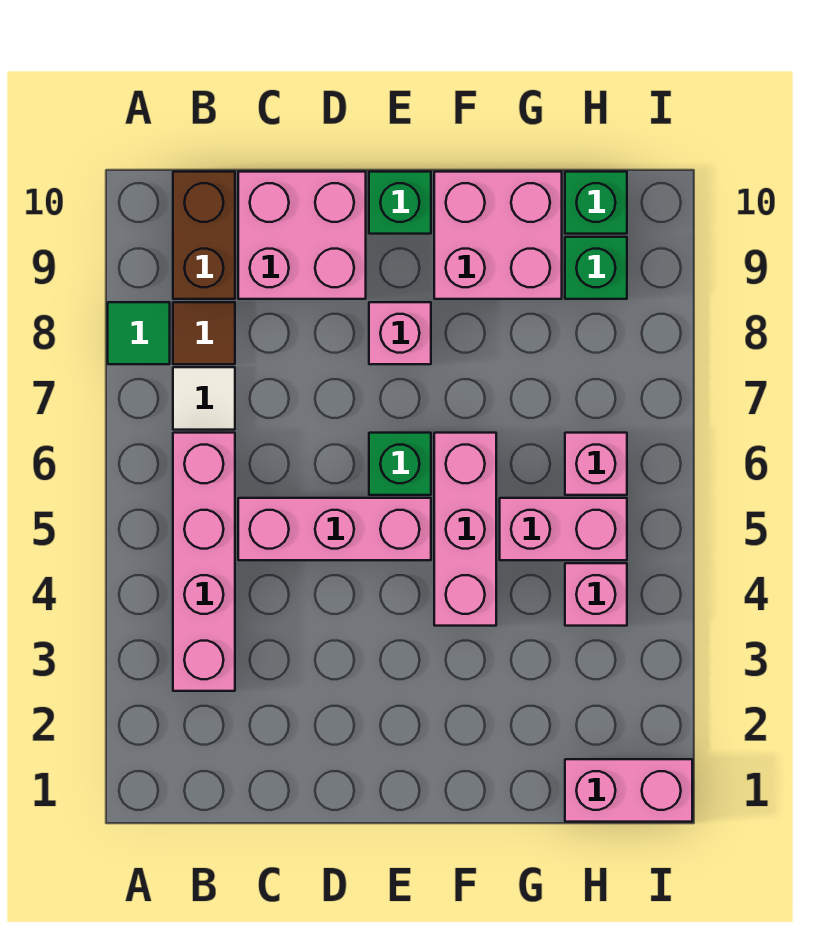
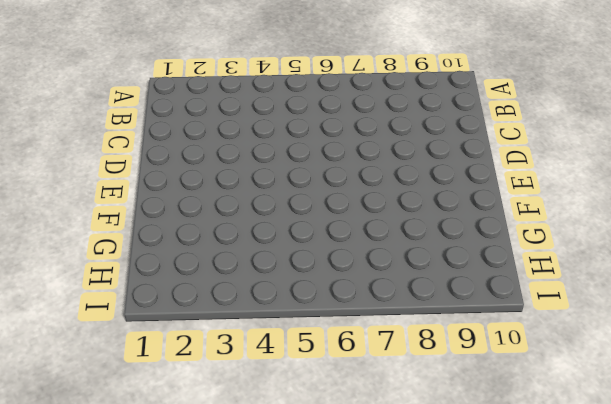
none -> green tile A8 level 1
none -> pink brick B3:B6 level 1
none -> white tile B7 level 1

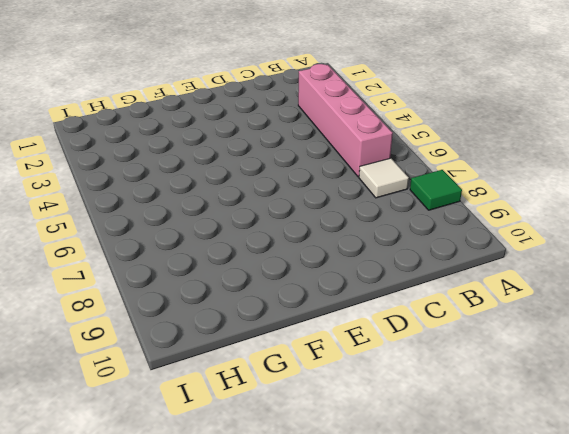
none -> brown tile B8 level 1
none -> brown brick B9:B10 level 1
none -> pink brick C5:E5 level 1

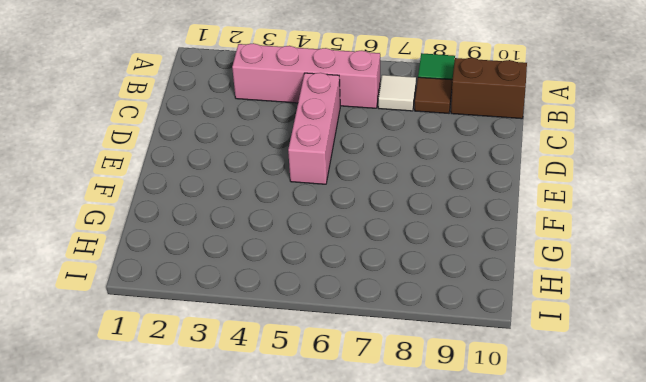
none -> pink brick C9:D10 level 1
none -> green brick E6 level 1
none -> pink brick E8 level 1

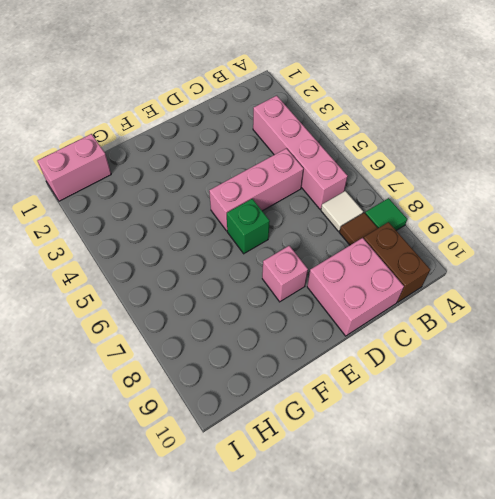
none -> green brick E10 level 1
none -> pink brick F4:F6 level 1
none -> pink brick F9:G10 level 1

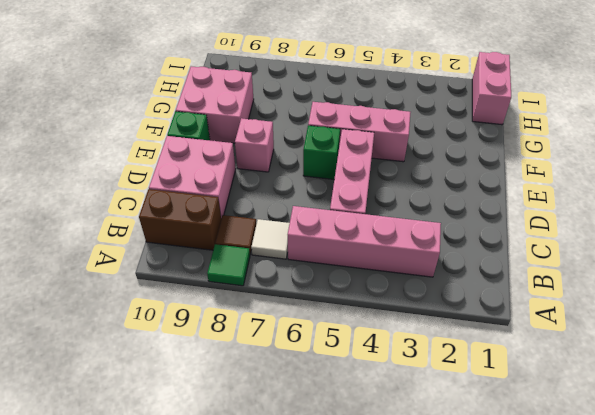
none -> pink brick G5:H5 level 1
none -> pink brick H4 level 1
none -> pink brick H6 level 1

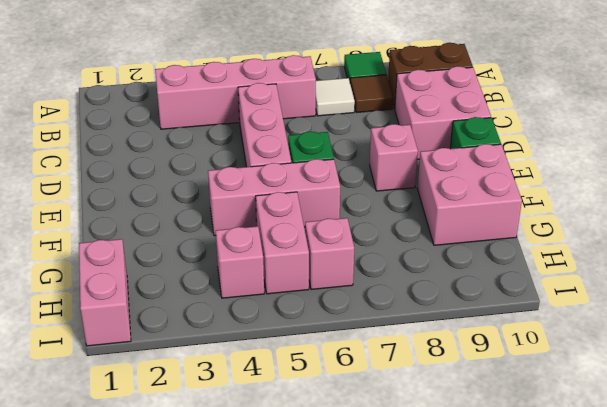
none -> green brick H9 level 1
none -> green brick H10 level 1

